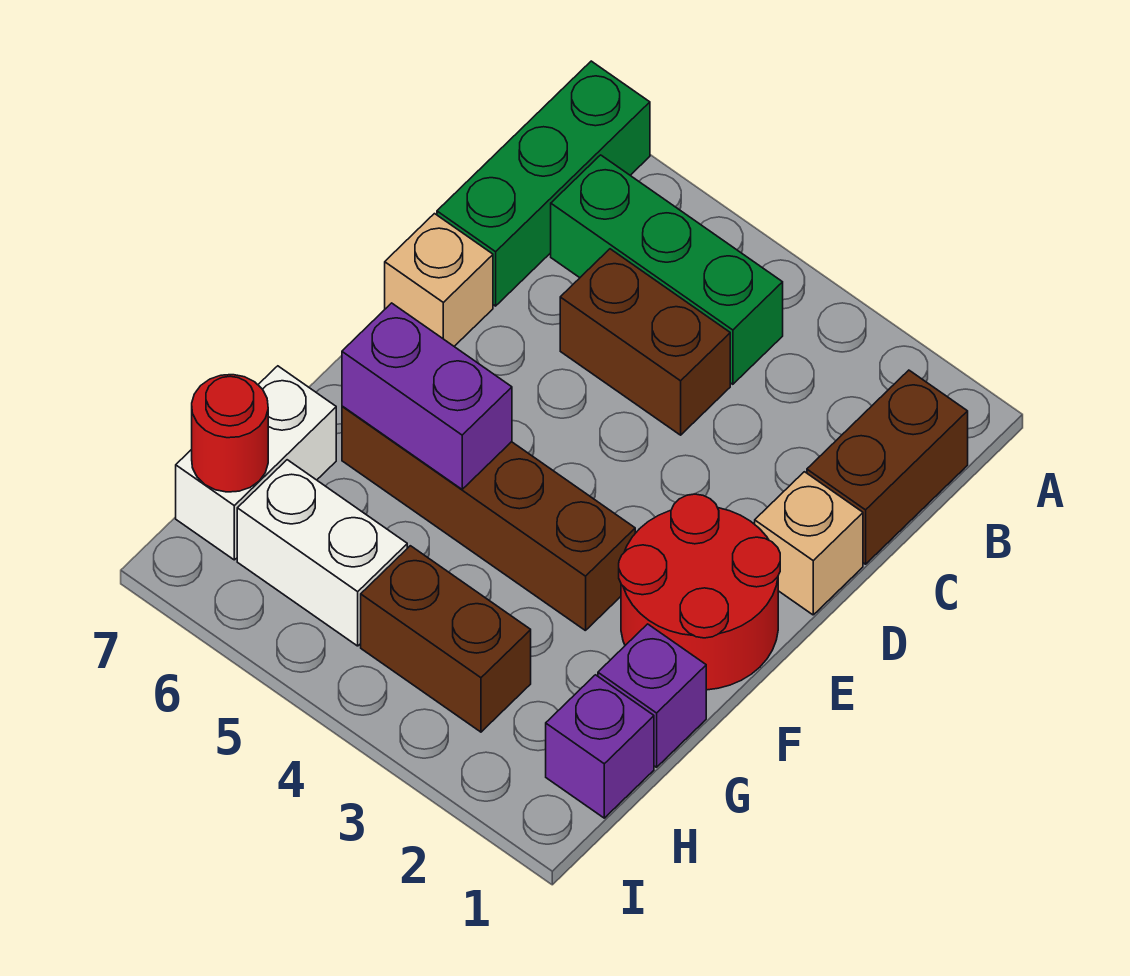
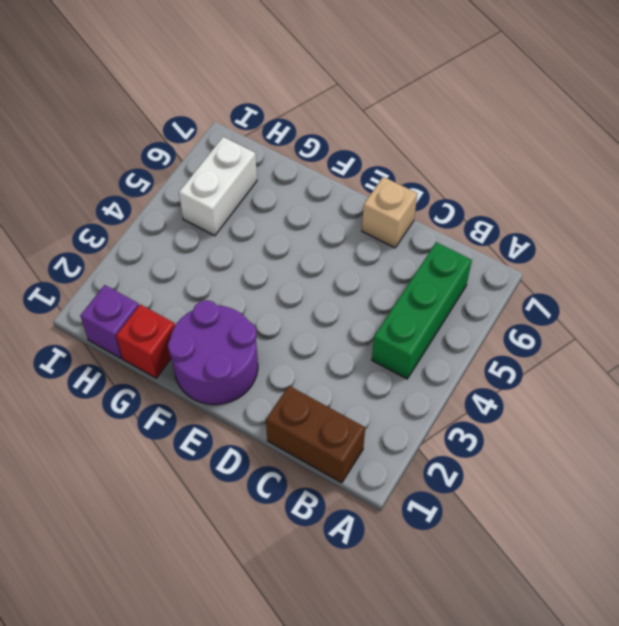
purple round brick E1:F2 level 1 -> red round brick E1:F2 level 1
red brick G1 level 1 -> purple brick G1 level 1
none -> green brick A7:C7 level 1
none -> brown brick C4:C5 level 1
none -> tan brick D1 level 1

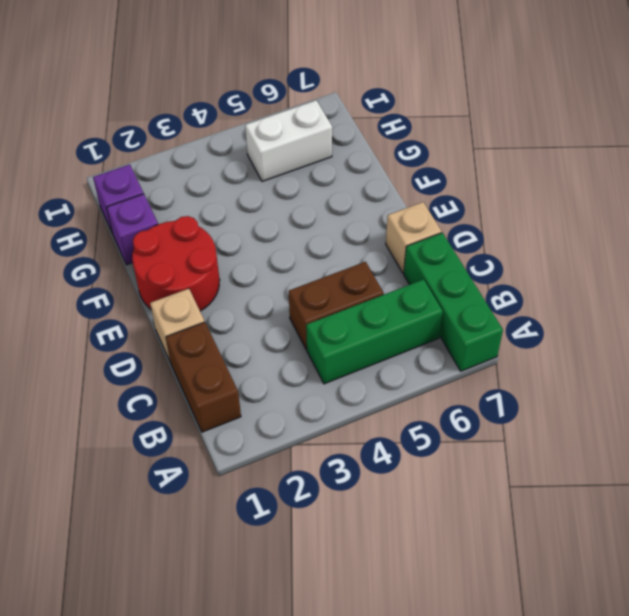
none -> brown brick F3:F6 level 1
none -> white brick G7:H7 level 1
none -> brown brick H3:H4 level 1

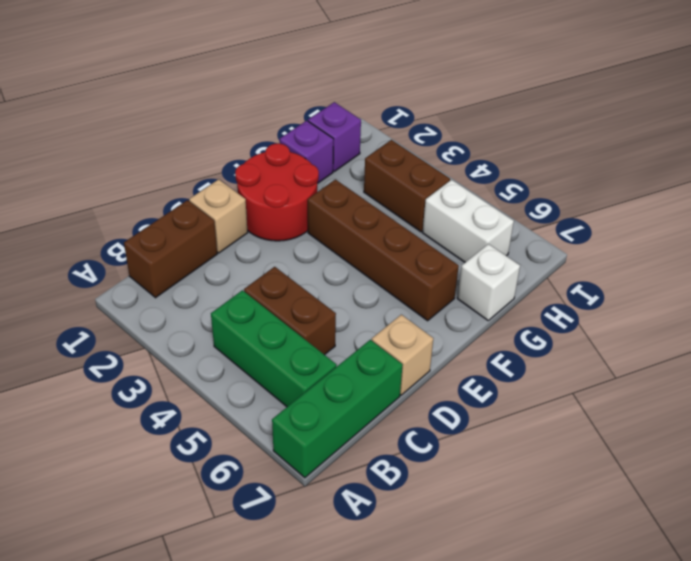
white brick G7 level 1 -> white brick G7:H7 level 1
none -> purple brick F5:F6 level 2
none -> red round brick H7 level 2

